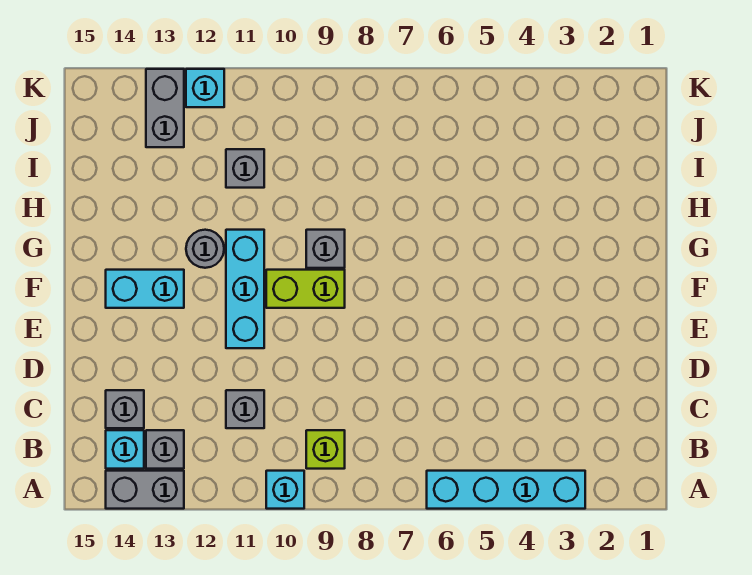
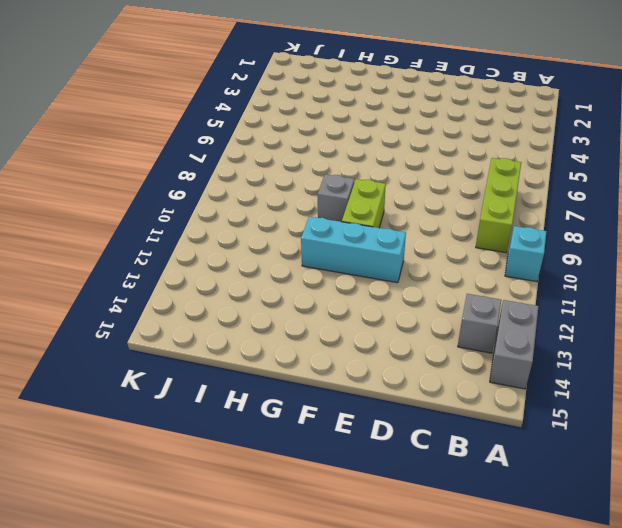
lime brick B7:B9 level 1 -> lime brick B9 level 1
none -> cyan brick A3:A6 level 1
none -> cyan brick B14 level 1
none -> grey brick C11 level 1

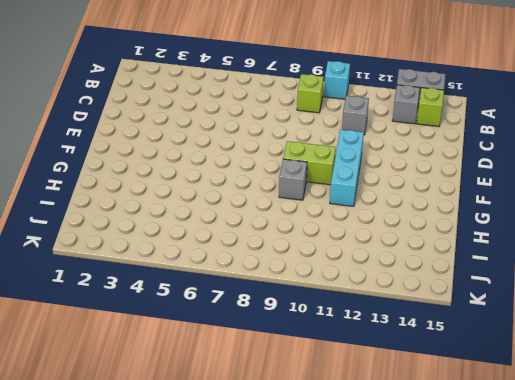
lime brick B14 level 1 -> cyan brick B14 level 1
none -> cyan brick A3:A6 level 1
none -> grey brick C14 level 1
none -> cyan brick F13:F14 level 1

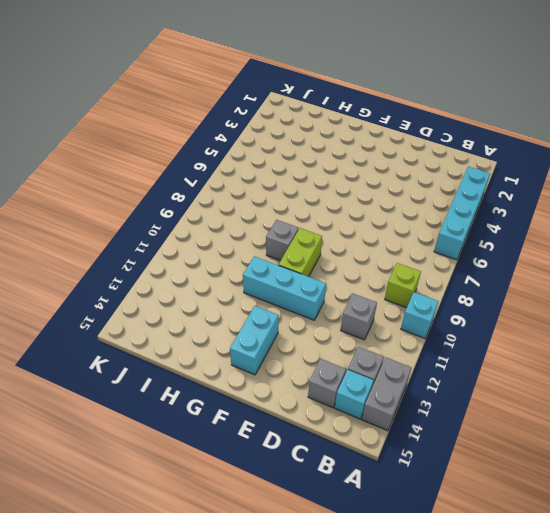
none -> grey round brick G12 level 1
none -> grey brick I11 level 1
none -> grey brick J13:K13 level 1

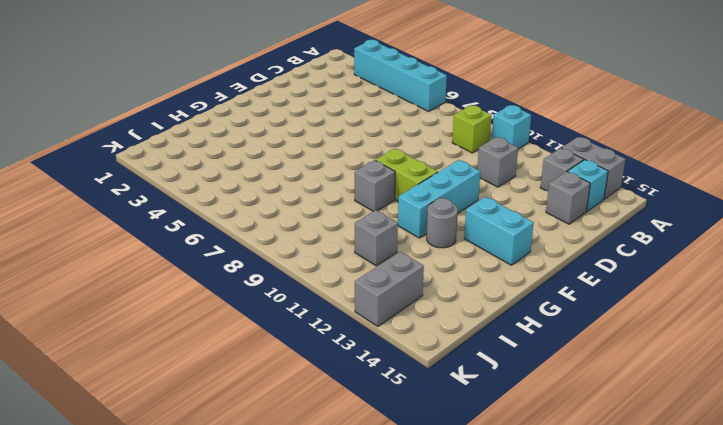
none -> cyan brick K12 level 1

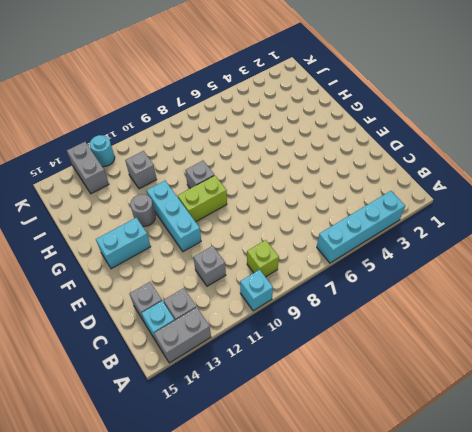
cyan round brick K12 level 1 -> cyan brick K12 level 1

